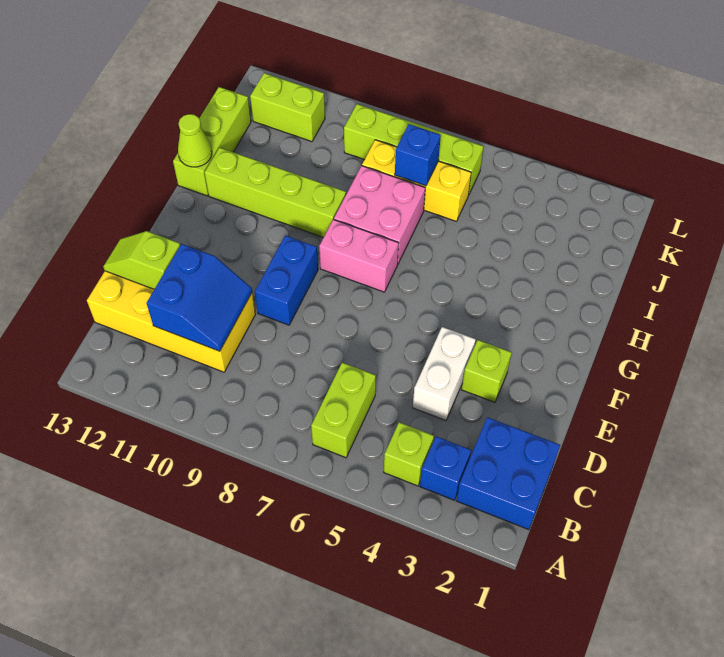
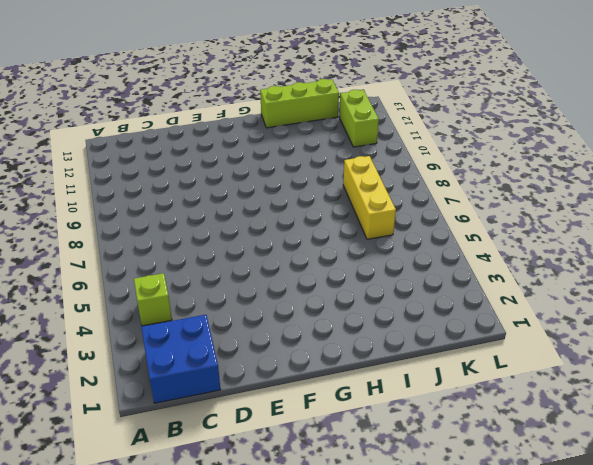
none -> blue brick B3 level 1
none -> lime brick B6:C6 level 1
none -> yellow brick C10:D13 level 1

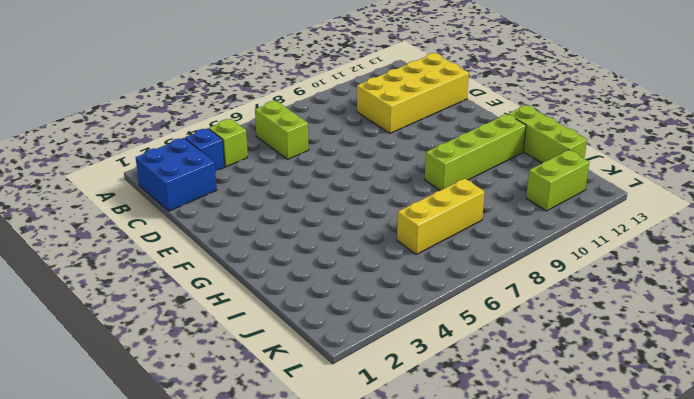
none -> white brick D4:E4 level 1
none -> lime brick E3 level 1
none -> blue brick E9:F9 level 1

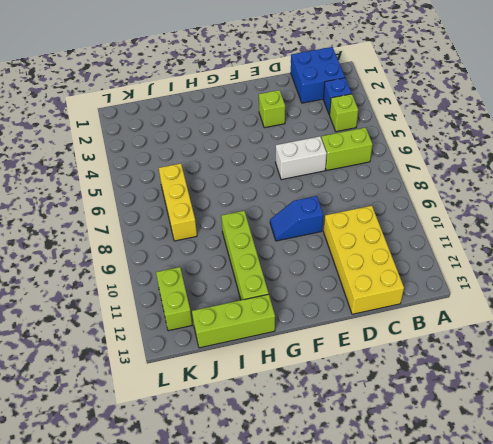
white brick D6:E6 level 1 -> white brick D4:E4 level 1
blue slope E9:F9 level 1 top E -> blue brick E9:F9 level 1
none -> pink brick G7:G8 level 1
none -> pink brick H7:I8 level 1
none -> lime brick K6:K9 level 1

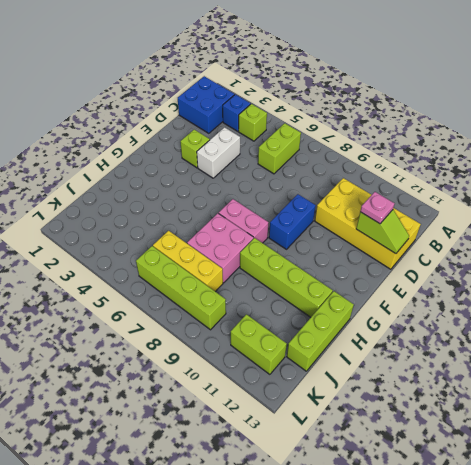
pink plate D12 level 3 -> none
none -> blue slope C10:D11 level 2 top 11
none -> lime cone H13 level 2
none -> blue brick J7 level 2

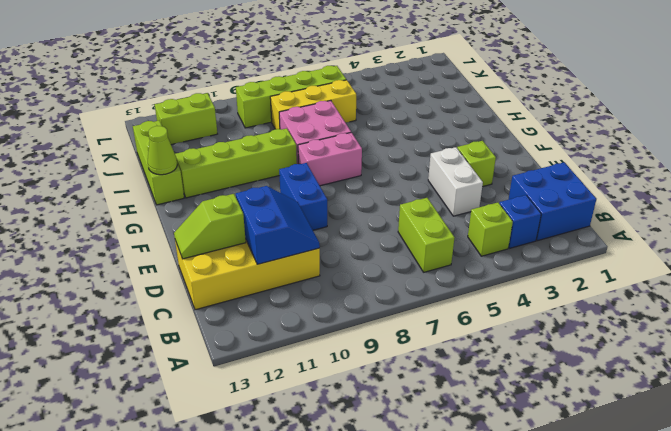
none -> blue brick J7 level 2

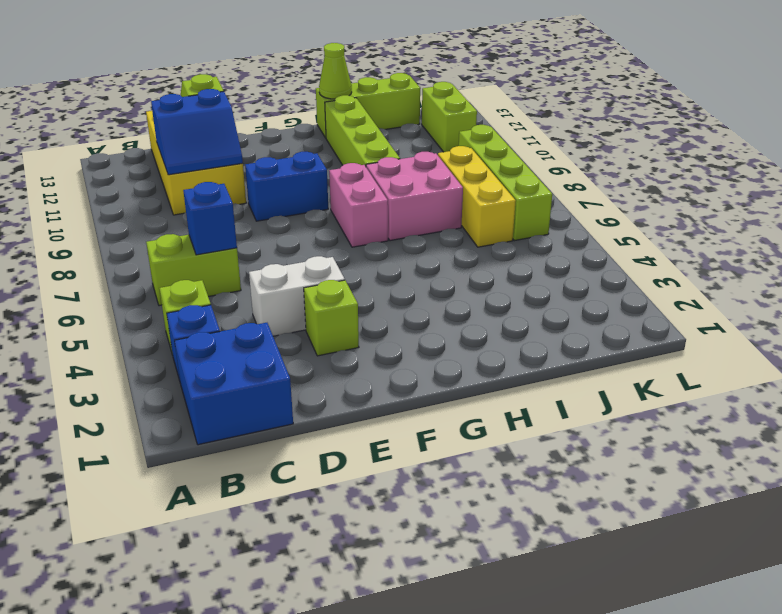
blue brick C6 level 2 -> blue brick J7 level 2

